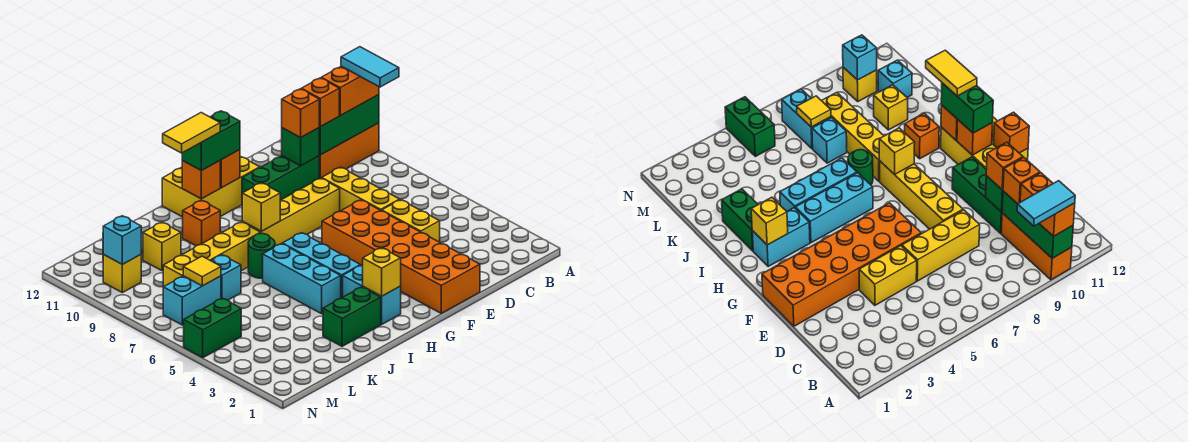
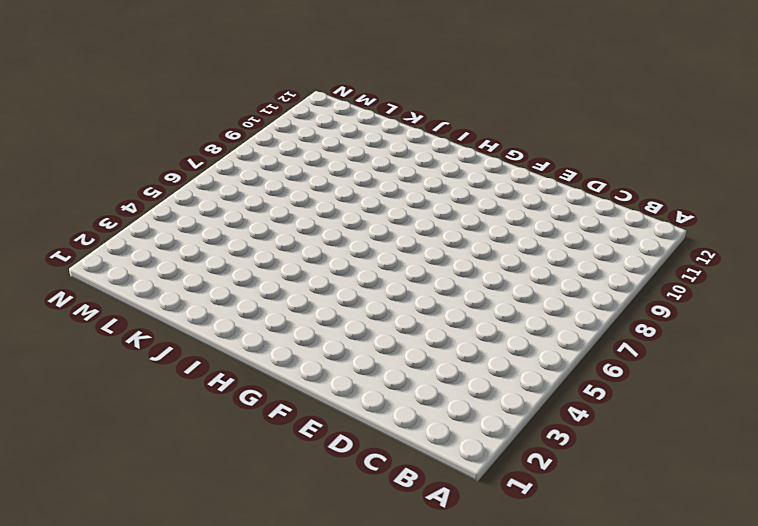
none -> orange brick A10:C10 level 1
none -> yellow brick D4:D5 level 1
none -> yellow brick D6:D8 level 1
none -> green brick D10:F10 level 1

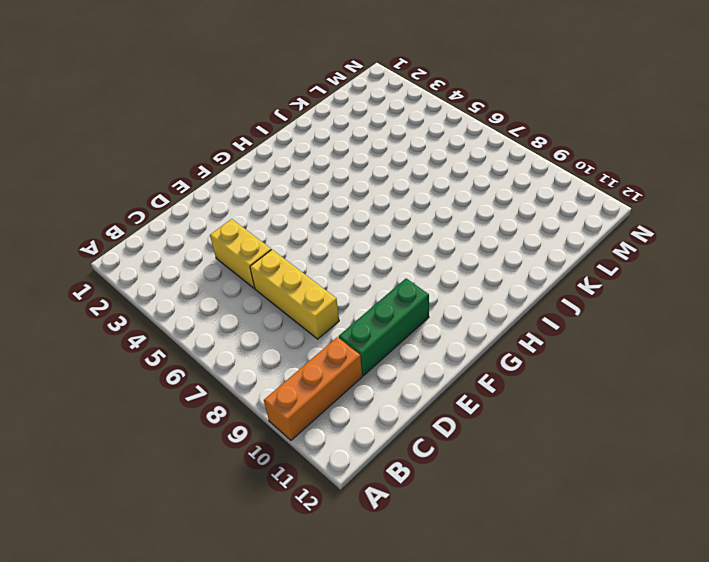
none -> orange brick E1:F6 level 1
none -> yellow brick E8:H8 level 1
none -> yellow brick F11:H12 level 1
none -> cyan brick H2:H3 level 1

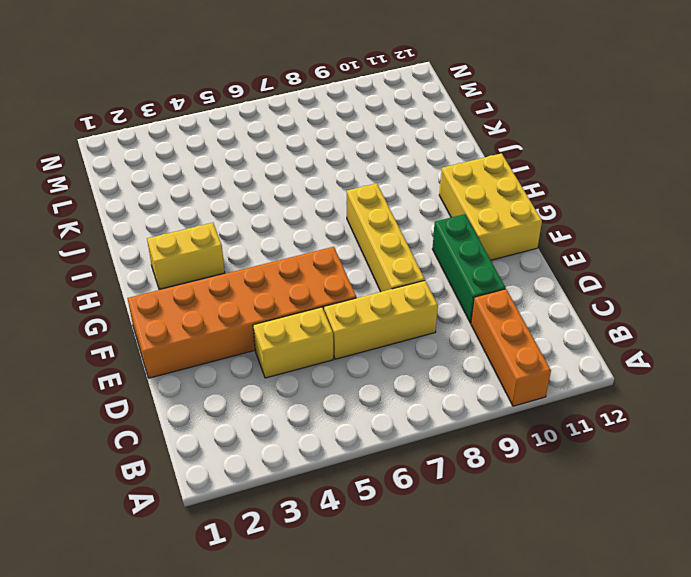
yellow brick H2:H3 level 1 -> cyan brick H2:H3 level 1
none -> cyan brick H4:H6 level 1
none -> green brick I2:J2 level 1
none -> cyan brick I4:I6 level 1
none -> green round brick I7 level 1

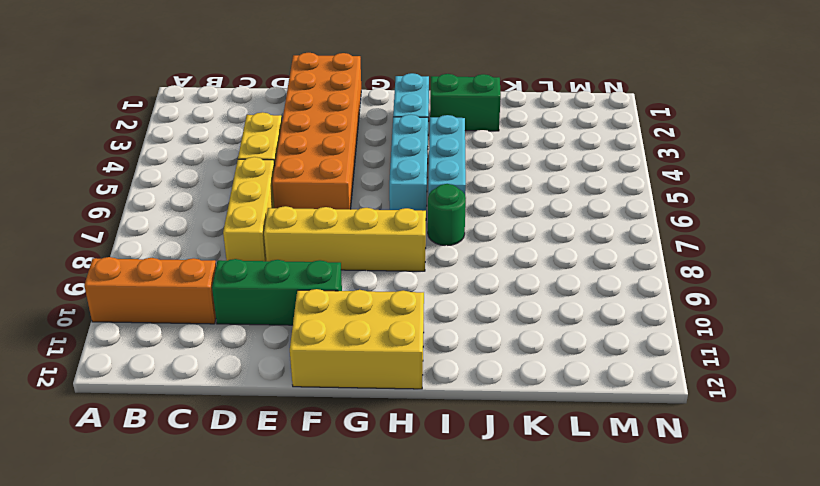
none -> yellow brick I8:L8 level 1
none -> orange brick I10 level 1
none -> cyan brick K7 level 1
none -> yellow brick K10 level 1

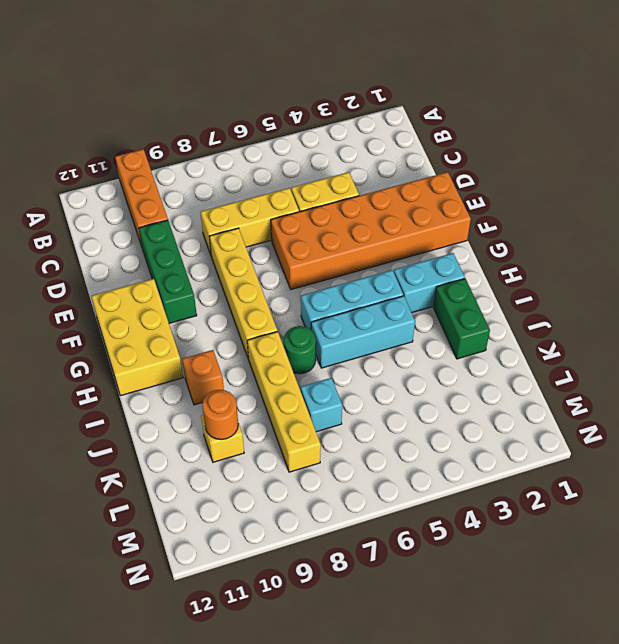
orange round brick K10 level 2 -> none
none -> cyan brick L7:M7 level 1
none -> cyan brick L11 level 1
none -> green brick M5:N5 level 1
none -> yellow brick M10 level 1

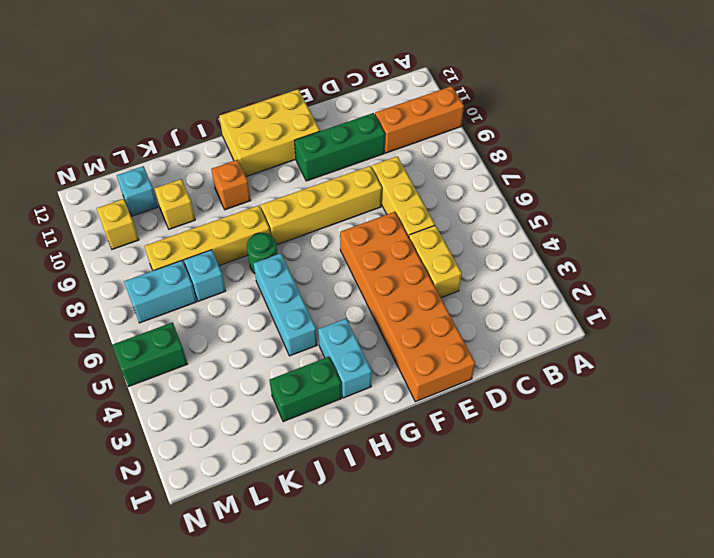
none -> cyan brick H4:H6 level 1
none -> green brick A10:C10 level 2
none -> green brick D10 level 2
none -> orange brick F12 level 2

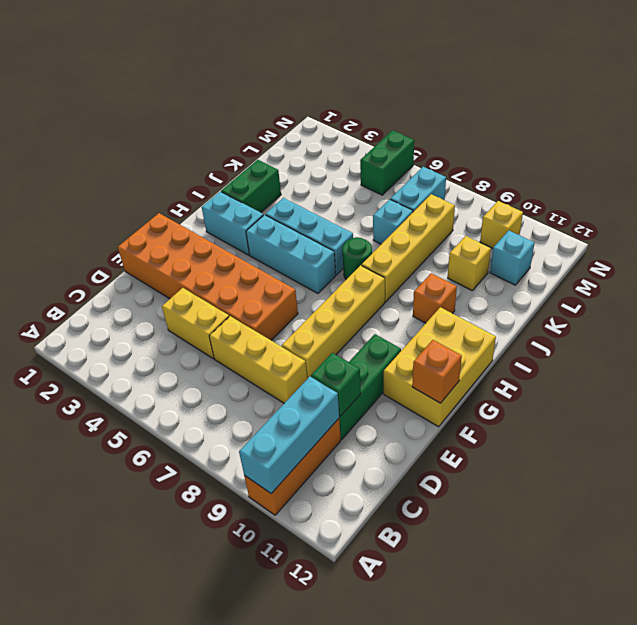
cyan brick A10:C10 level 2 -> green brick A10:C10 level 2
none -> orange brick G11 level 2
none -> yellow brick H2 level 2
none -> yellow brick H8 level 2
none -> orange brick H11 level 2

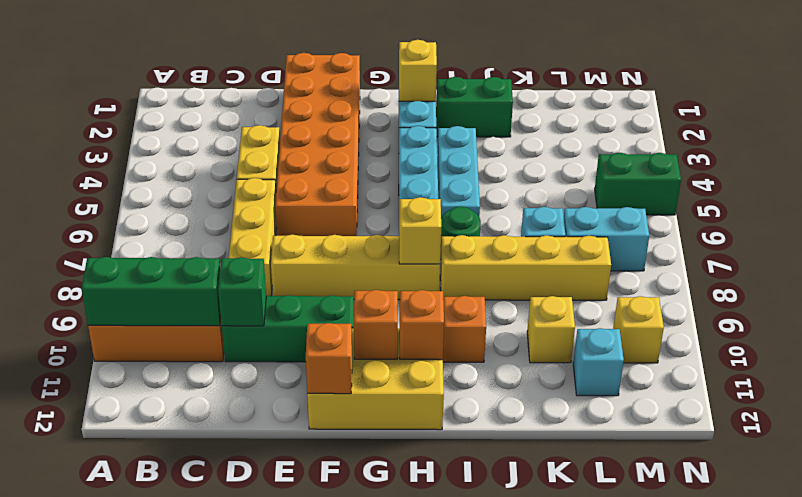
none -> yellow tile L7 level 2
none -> cyan brick M10 level 2
none -> orange brick A10:B10 level 3
none -> orange brick C10 level 3

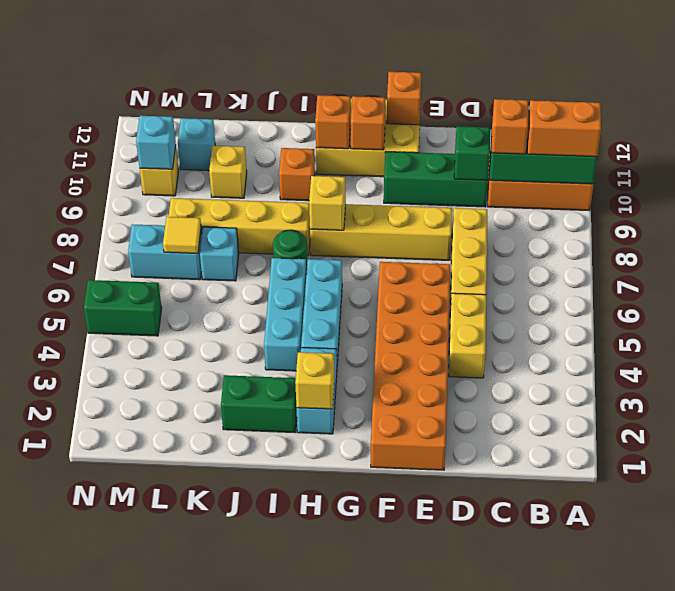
none -> orange brick D10 level 3
none -> green brick G11:H11 level 3
none -> cyan tile A9:A10 level 4
none -> yellow tile H11:I11 level 4

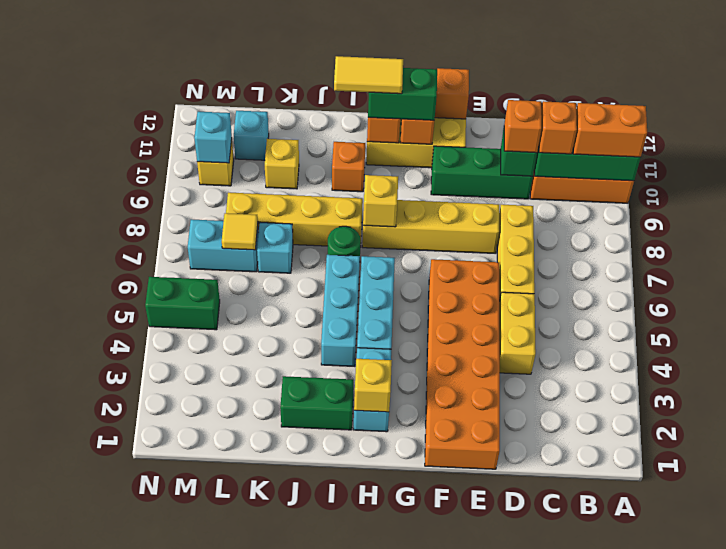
none -> cyan tile A9:A10 level 4

